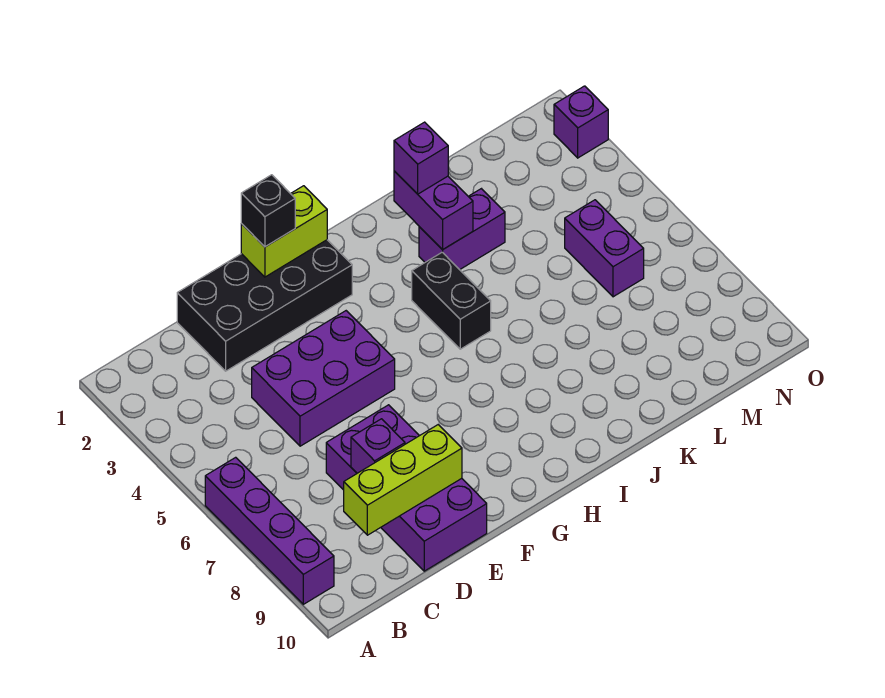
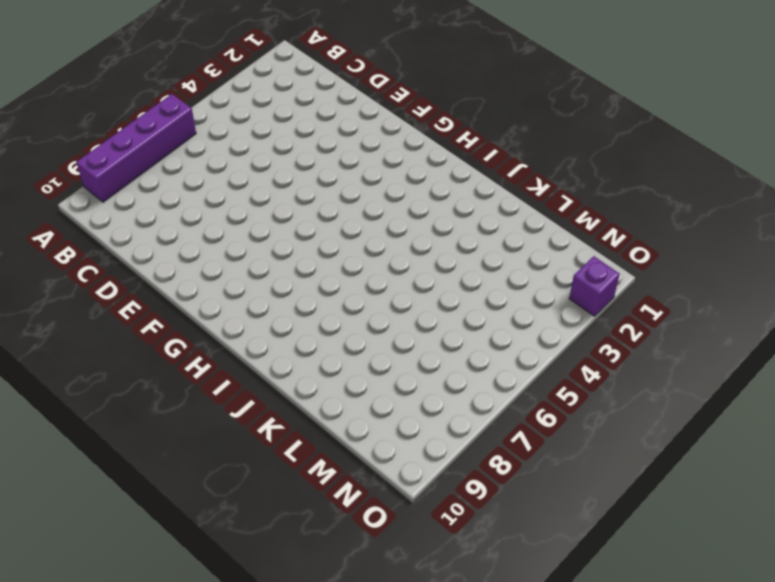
none -> black brick D1:G2 level 1
none -> purple brick D4:F5 level 1
none -> purple brick D7:E10 level 1

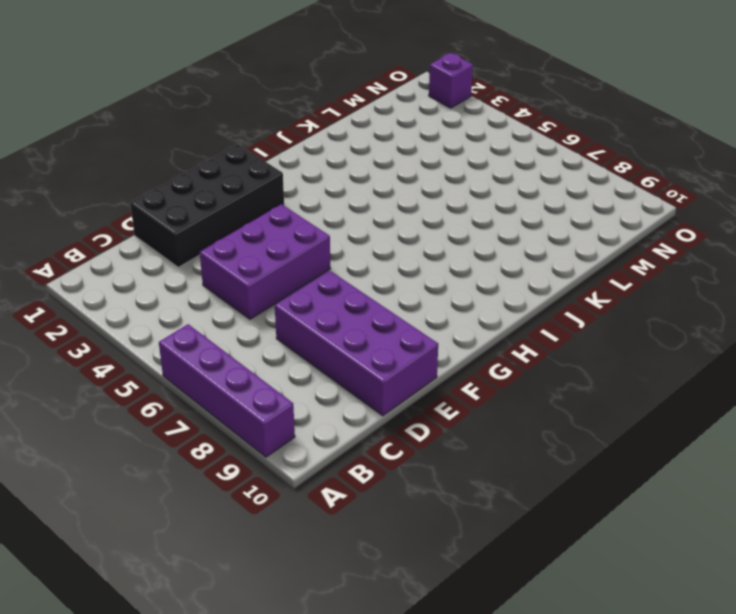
none -> black brick I4:I5 level 1
none -> purple brick J3:K3 level 1
none -> purple brick M5:M6 level 1

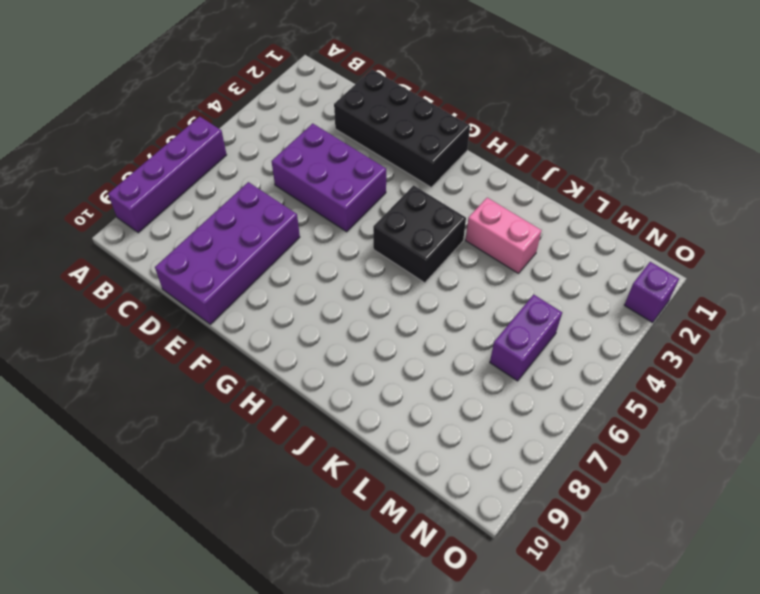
black brick H4:I5 level 1 -> black brick I4:I5 level 1
pink brick J3:K3 level 1 -> purple brick J3:K3 level 1
none -> lime brick C9:E9 level 2
none -> purple brick D8 level 2
none -> lime brick F1:G1 level 2

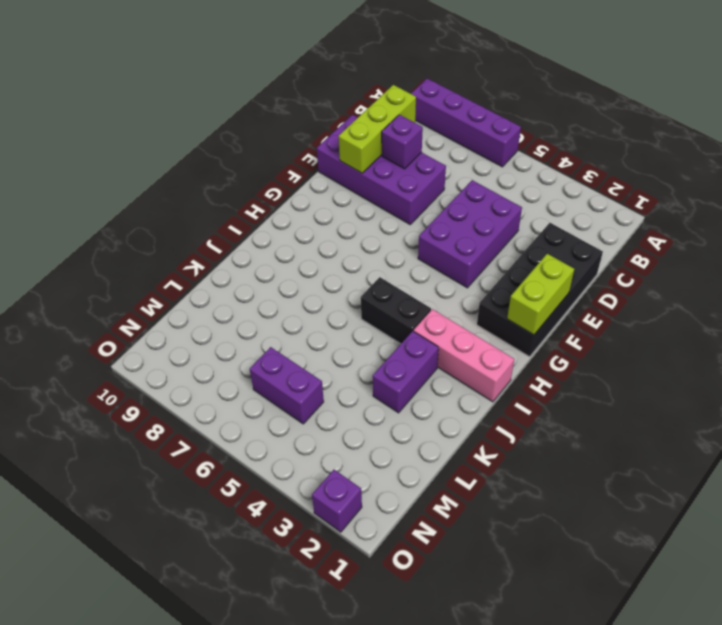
pink brick I1:I3 level 1 -> none
none -> purple brick J2:J3 level 2
none -> black brick F1 level 3
none -> purple brick J2 level 3

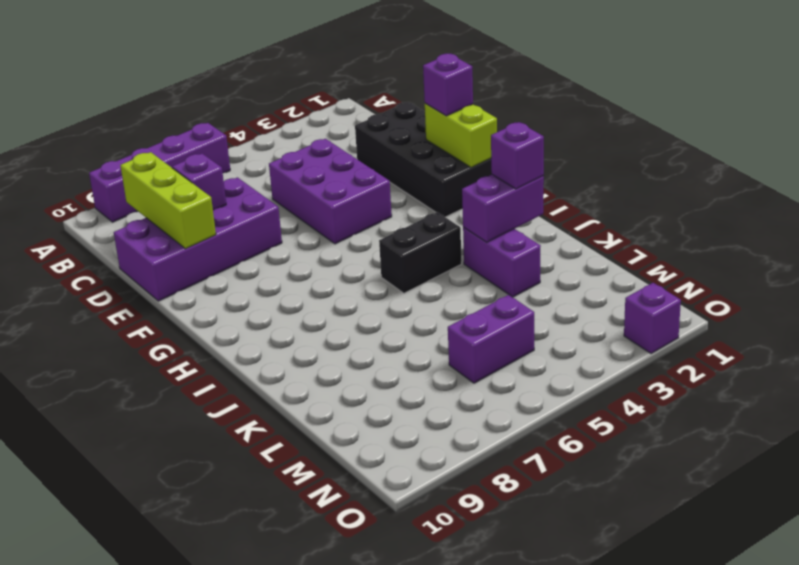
purple brick F1 level 3 -> black brick F1 level 3

